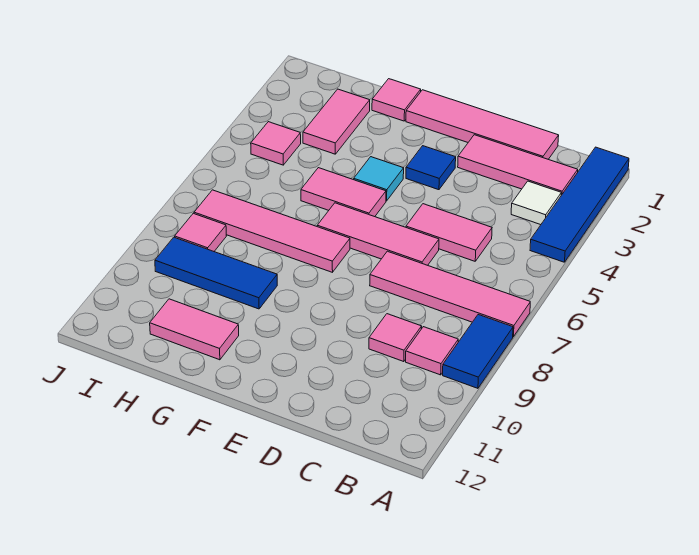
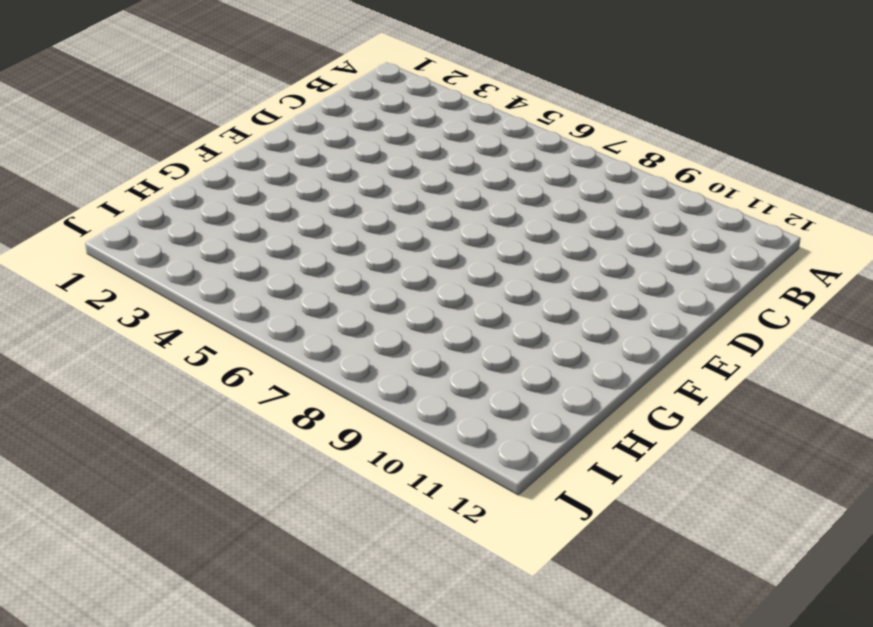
none -> blue tile A1:A4 level 1
none -> pink tile A7:D7 level 1
none -> blue tile A8:A9 level 1

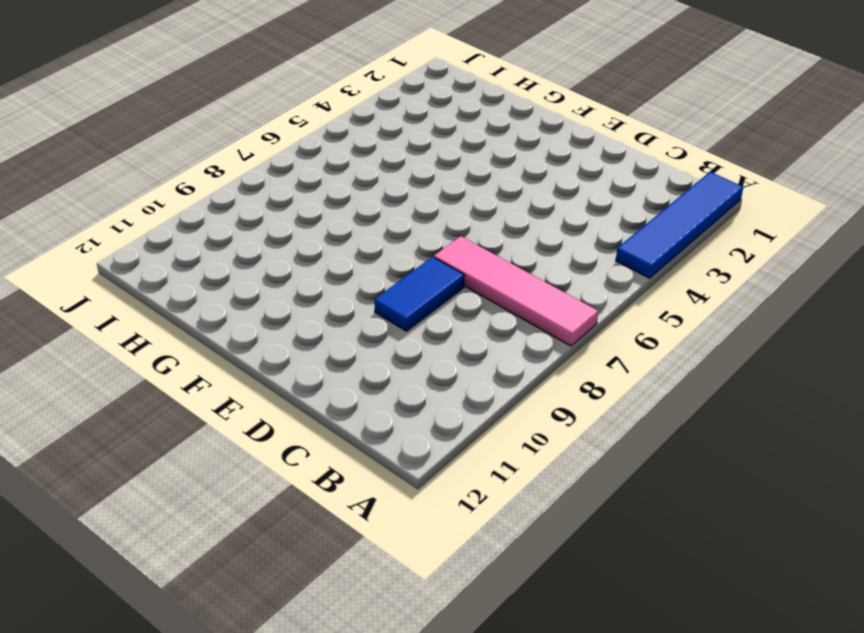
blue tile D8:D9 level 1 -> blue tile A8:A9 level 1
none -> pink tile B2:D2 level 1
none -> white tile B3 level 1
none -> pink tile B9 level 1

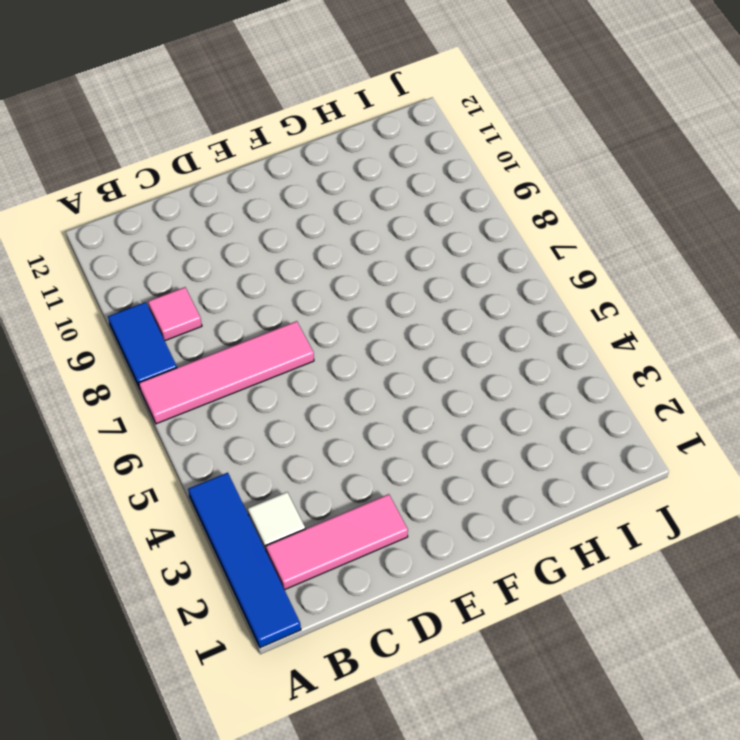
none -> pink tile C1:F1 level 1
none -> pink tile C5:D5 level 1
none -> pink tile C9 level 1

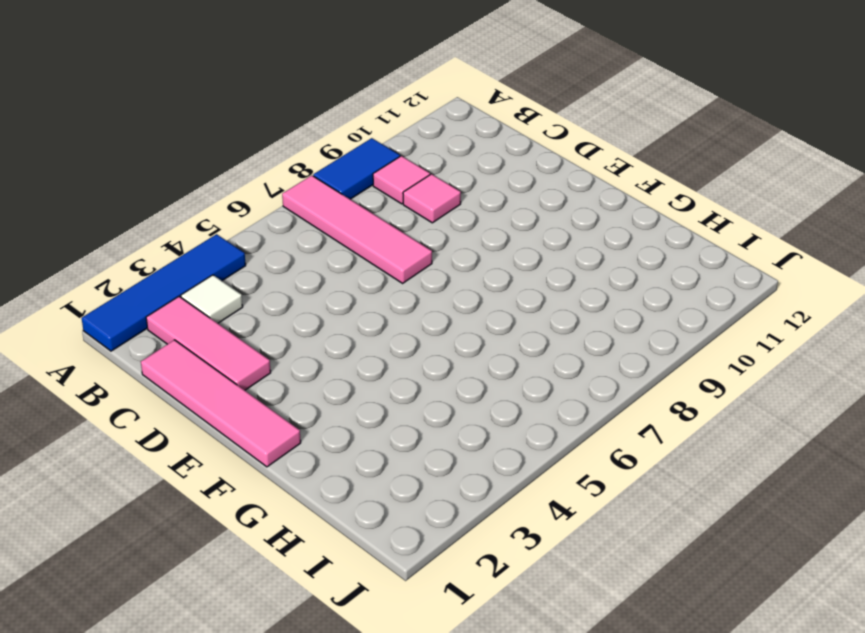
none -> pink tile C5:D5 level 1
none -> pink tile D6:F6 level 1
none -> blue tile E3 level 1

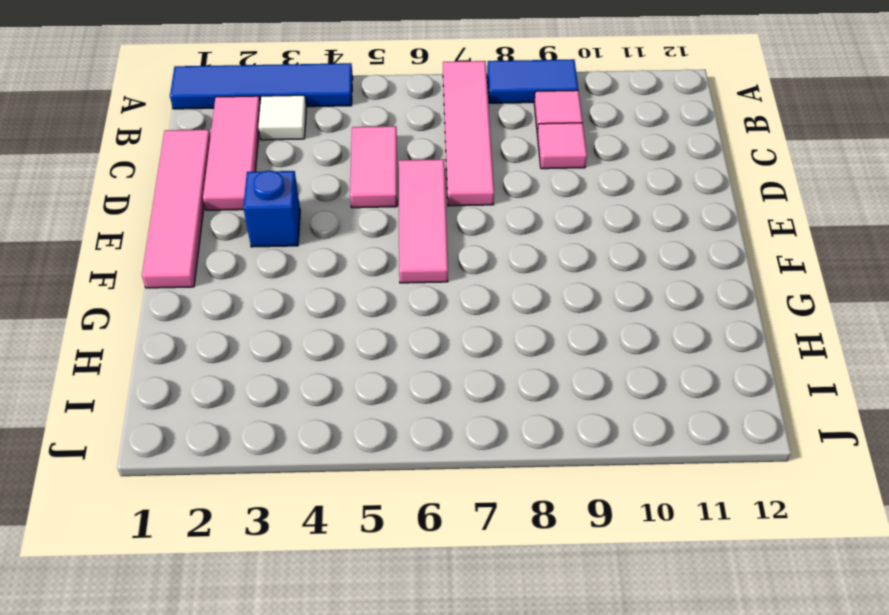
blue brick E3 level 1 -> blue tile E3 level 1
none -> cyan tile F4 level 1
none -> pink tile F5:G5 level 1
none -> pink tile F7:I7 level 1

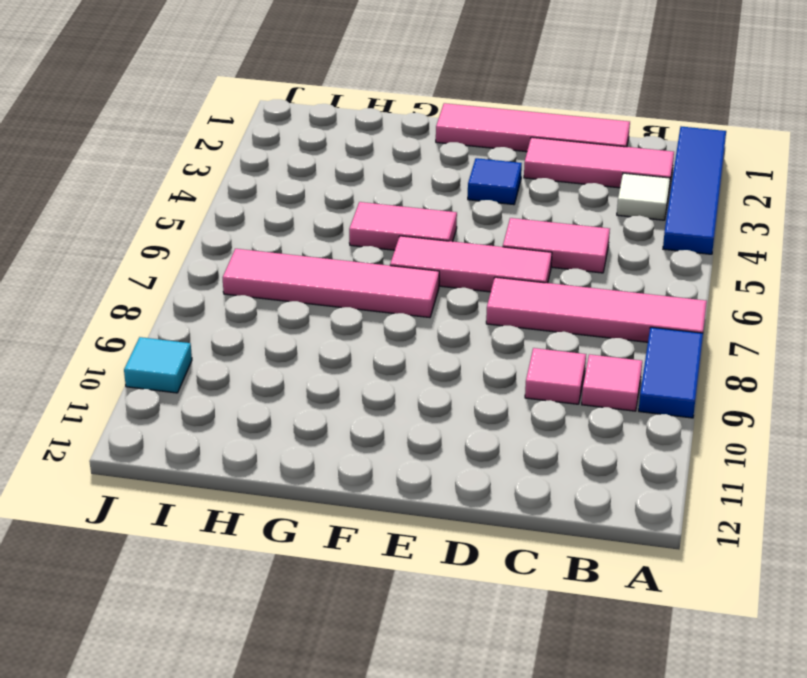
cyan tile J10 level 1 -> cyan tile F4 level 1
none -> pink tile G1 level 1
none -> blue tile G9:I9 level 1
none -> pink tile G11:H11 level 1

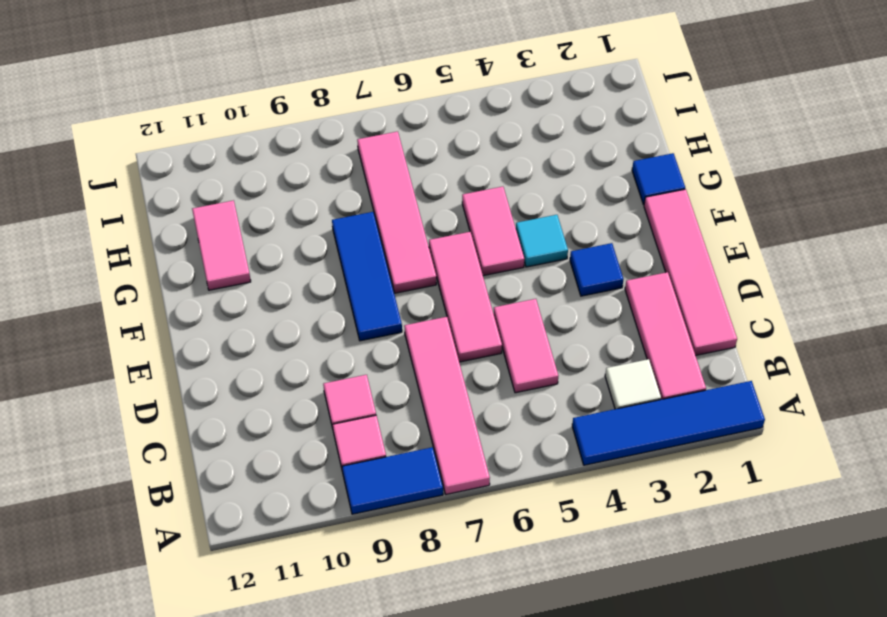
blue tile E8:G8 level 1 -> blue tile G9:I9 level 1
blue tile G1 level 1 -> pink tile G1 level 1
none -> pink tile H2:H3 level 1
none -> pink tile I4 level 1
none -> pink tile I8 level 1

